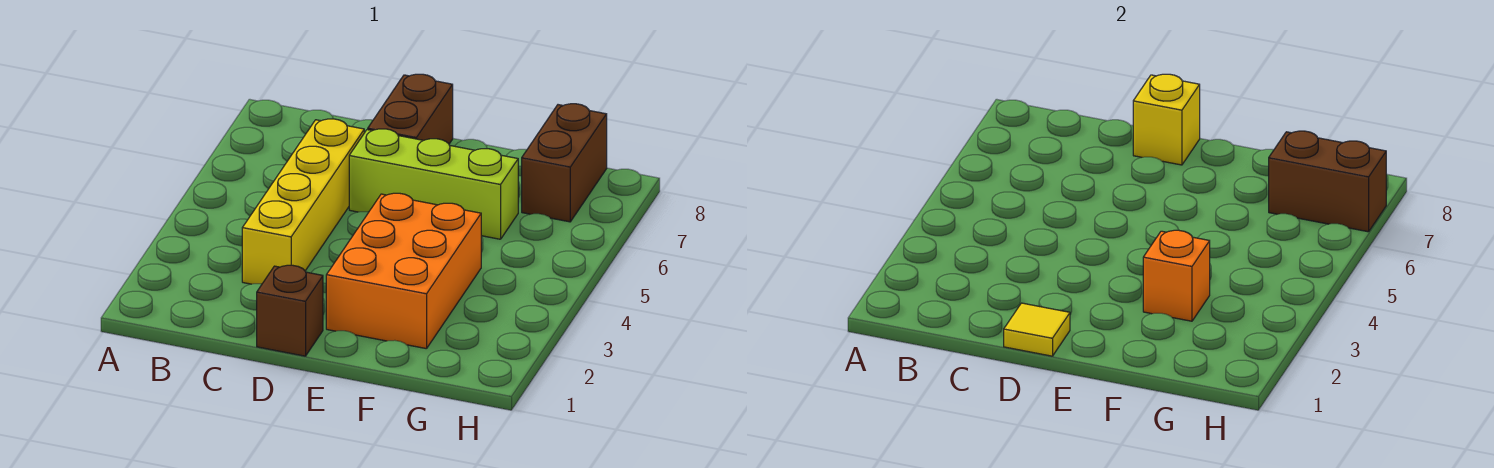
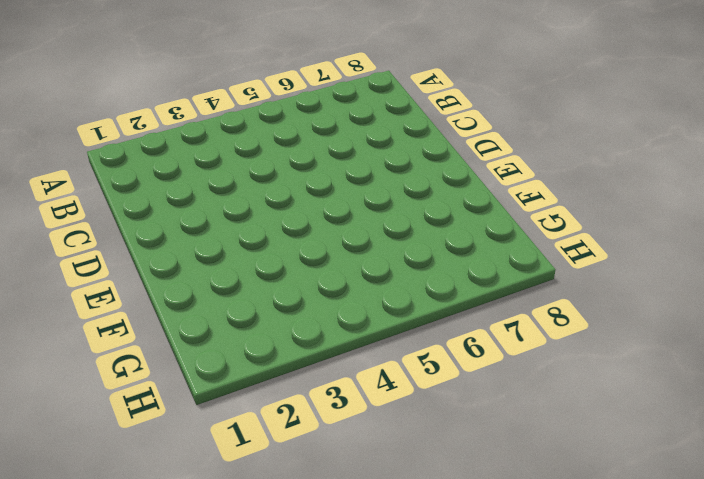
none -> yellow brick C3:C6 level 1
none -> brown brick D1 level 1

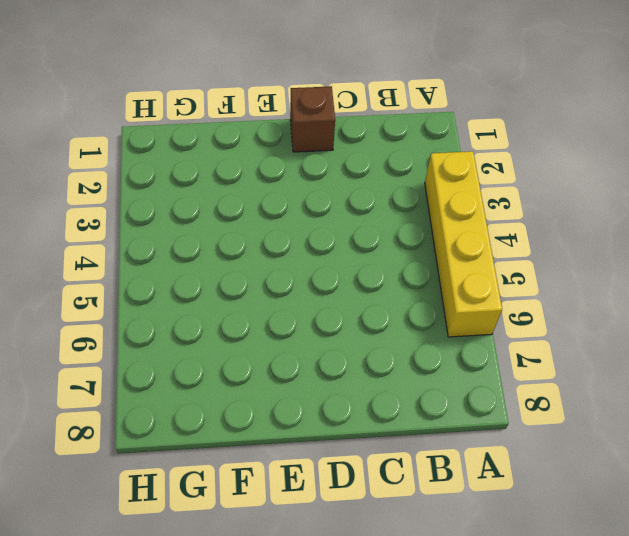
yellow brick A3:A6 level 1 -> yellow brick C3:C6 level 1
none -> lime brick D6:F6 level 1
none -> brown brick D7:D8 level 1

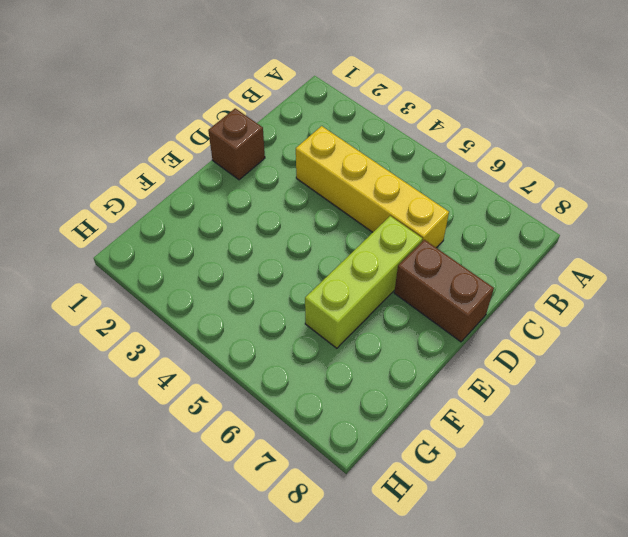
none -> orange brick E2:F4 level 1
none -> brown brick G7:G8 level 1

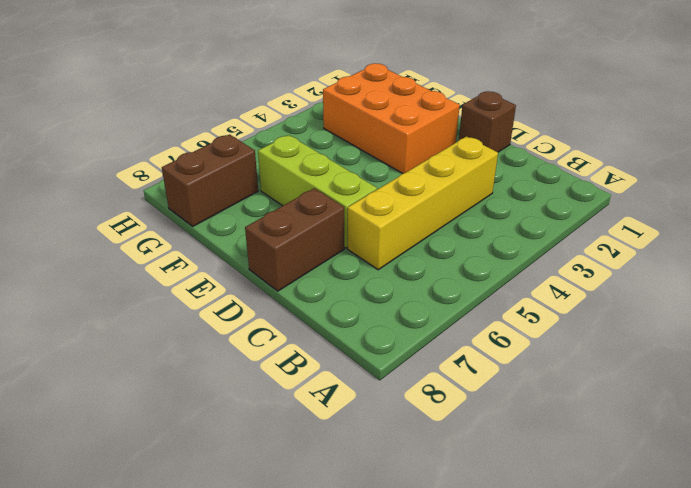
orange brick E2:G3 level 1 -> orange brick E2:F4 level 1
none -> yellow tile D1 level 2
none -> yellow brick D8 level 2

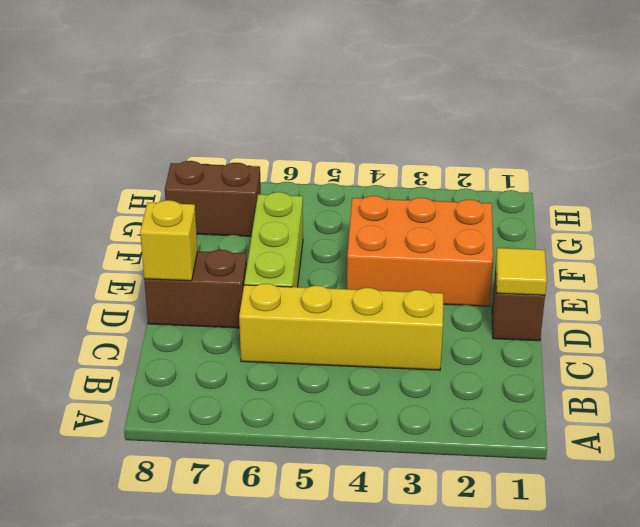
none -> orange brick F3 level 2
none -> brown brick G7:H7 level 2

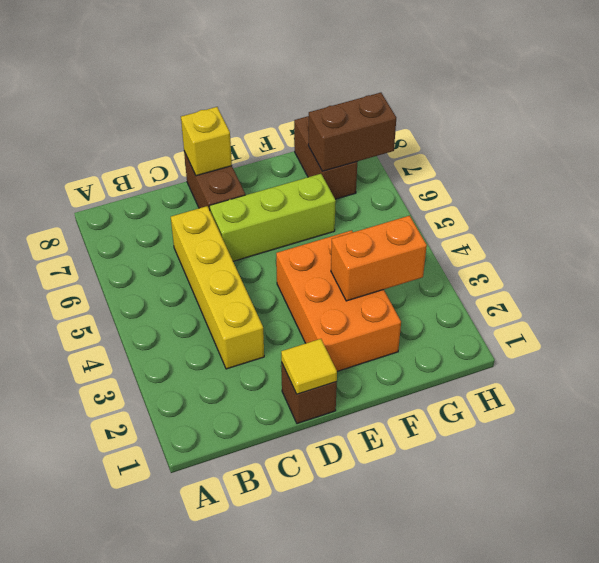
orange brick F3:G3 level 2 -> orange brick F3 level 2

